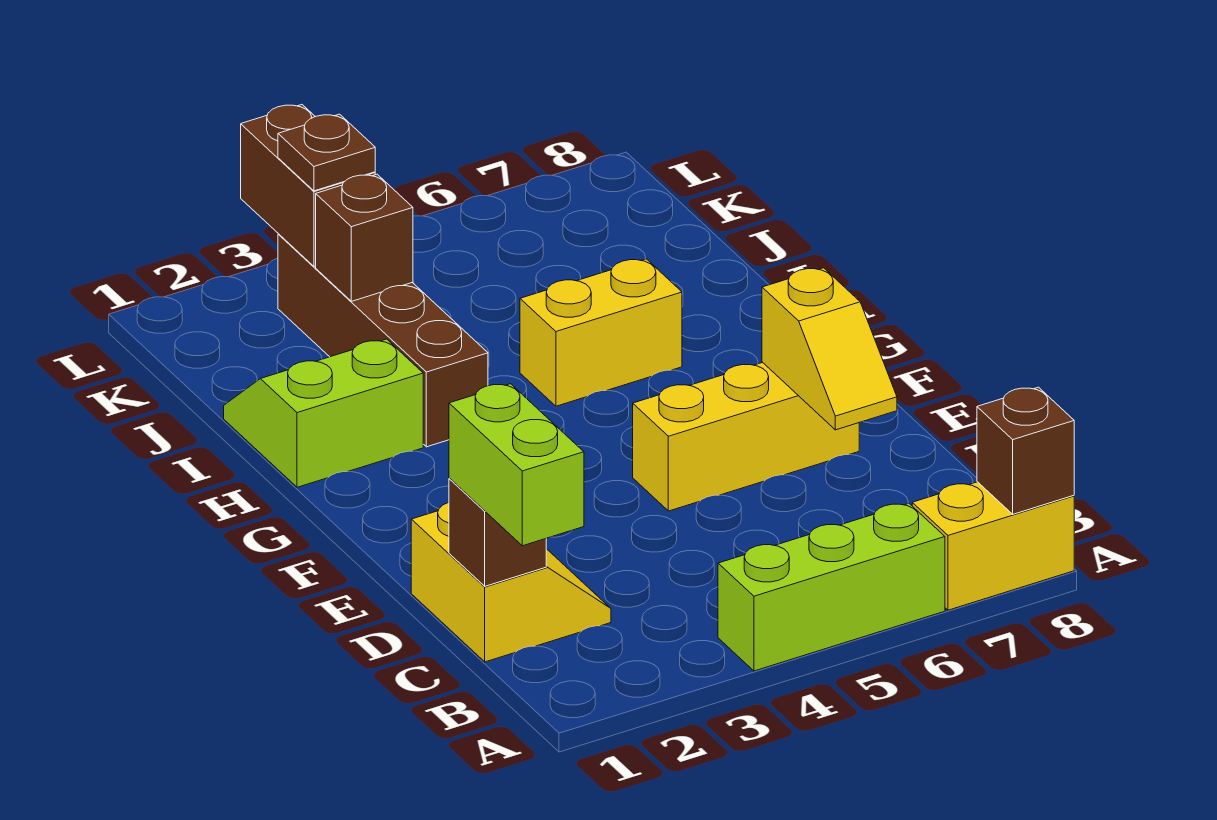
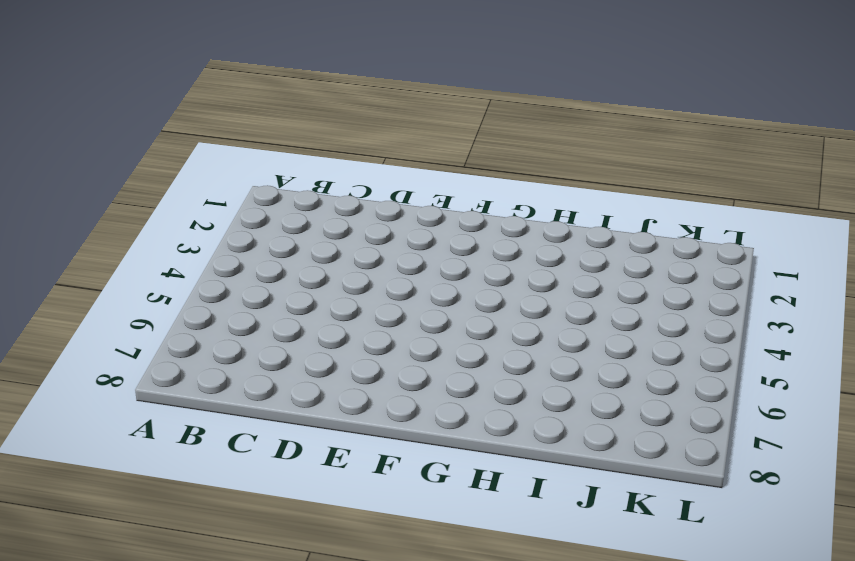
none -> lime brick A4:A6 level 1
none -> yellow brick A7:A8 level 1
none -> yellow slope C1:D2 level 1 top 1

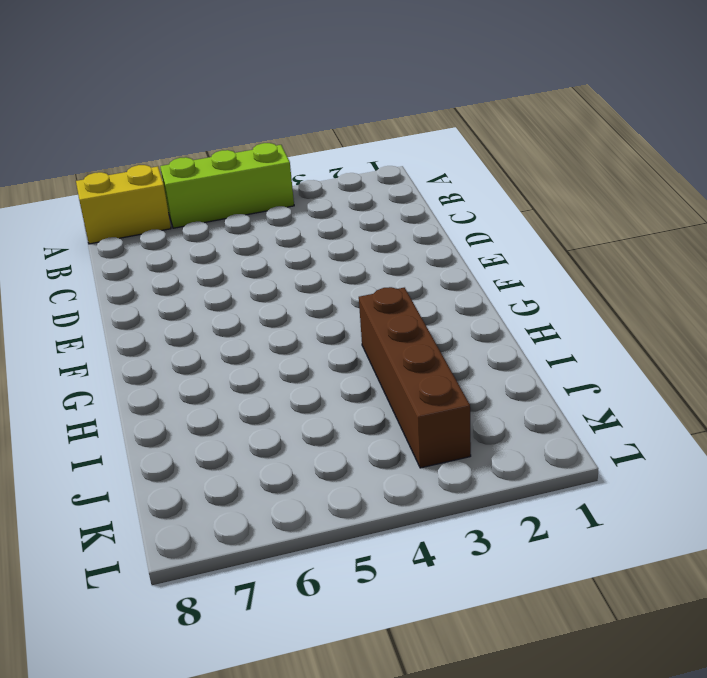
none -> yellow slope C1:D2 level 1 top 1
none -> yellow brick E5:E7 level 1
none -> lime slope H1:I2 level 1 top H

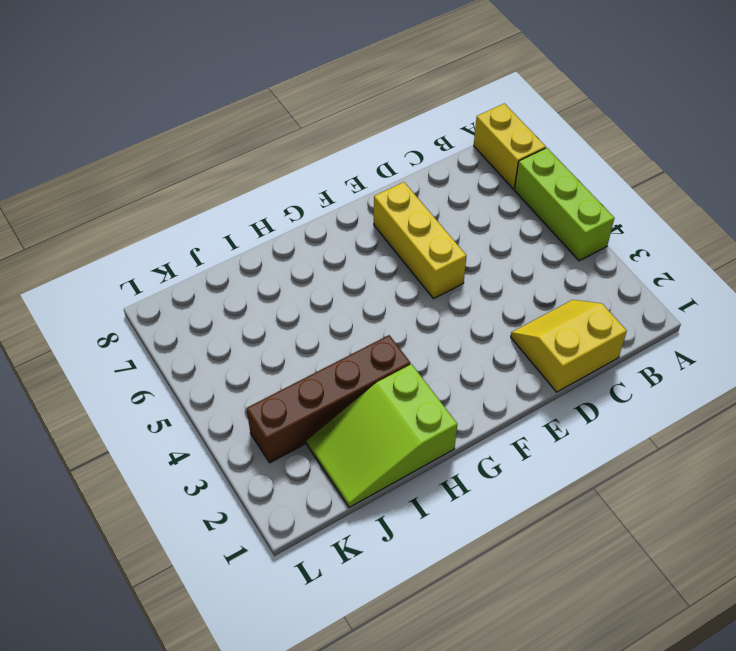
lime slope H1:J2 level 1 top H -> lime slope H1:I2 level 1 top H
none -> yellow brick H5:H6 level 1
none -> brown brick A8 level 2
none -> brown brick C1 level 2

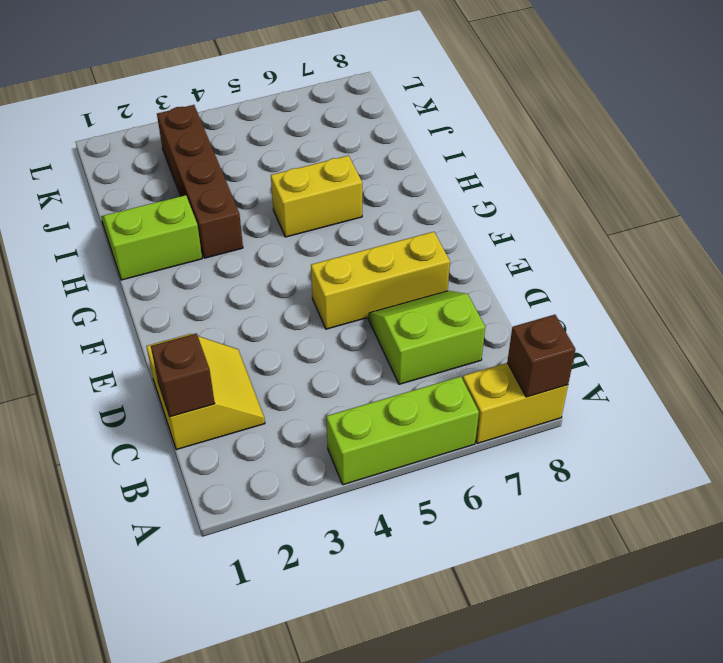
lime slope C6:D7 level 1 top C -> none
none -> yellow slope D7:E7 level 2 top E
none -> brown brick J3 level 2
none -> brown brick K3:L3 level 2

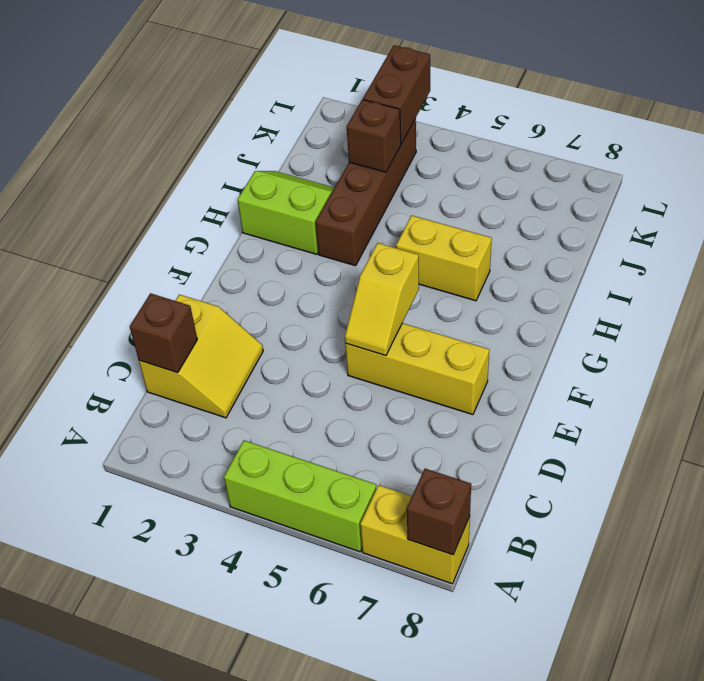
yellow slope E5:F5 level 2 top F -> yellow slope D7:E7 level 2 top E
none -> lime brick B1:C1 level 3
none -> brown plate K3 level 3

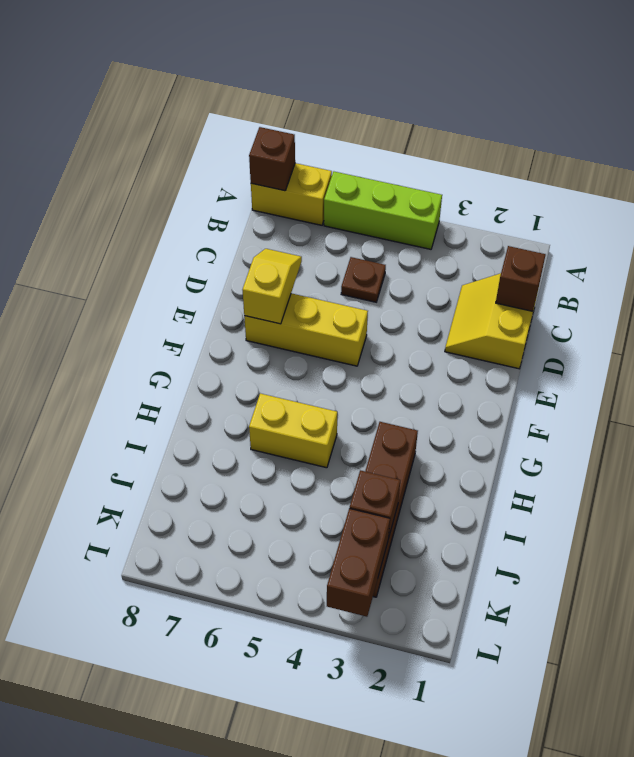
brown plate C5 level 1 -> brown plate K3 level 3
none -> lime slope H1:I2 level 1 top H
none -> lime brick B1:C1 level 3

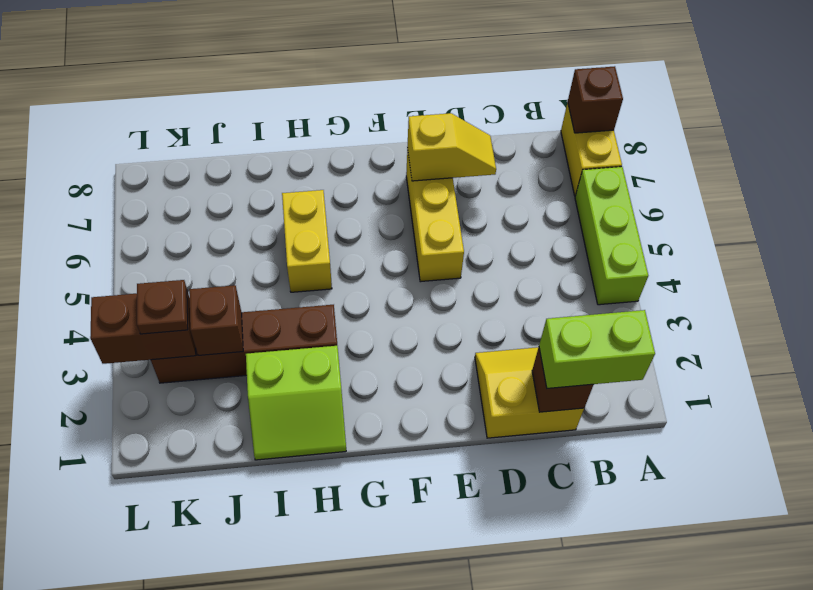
lime slope H1:I2 level 1 top 2 -> lime slope H1:I2 level 1 top H

